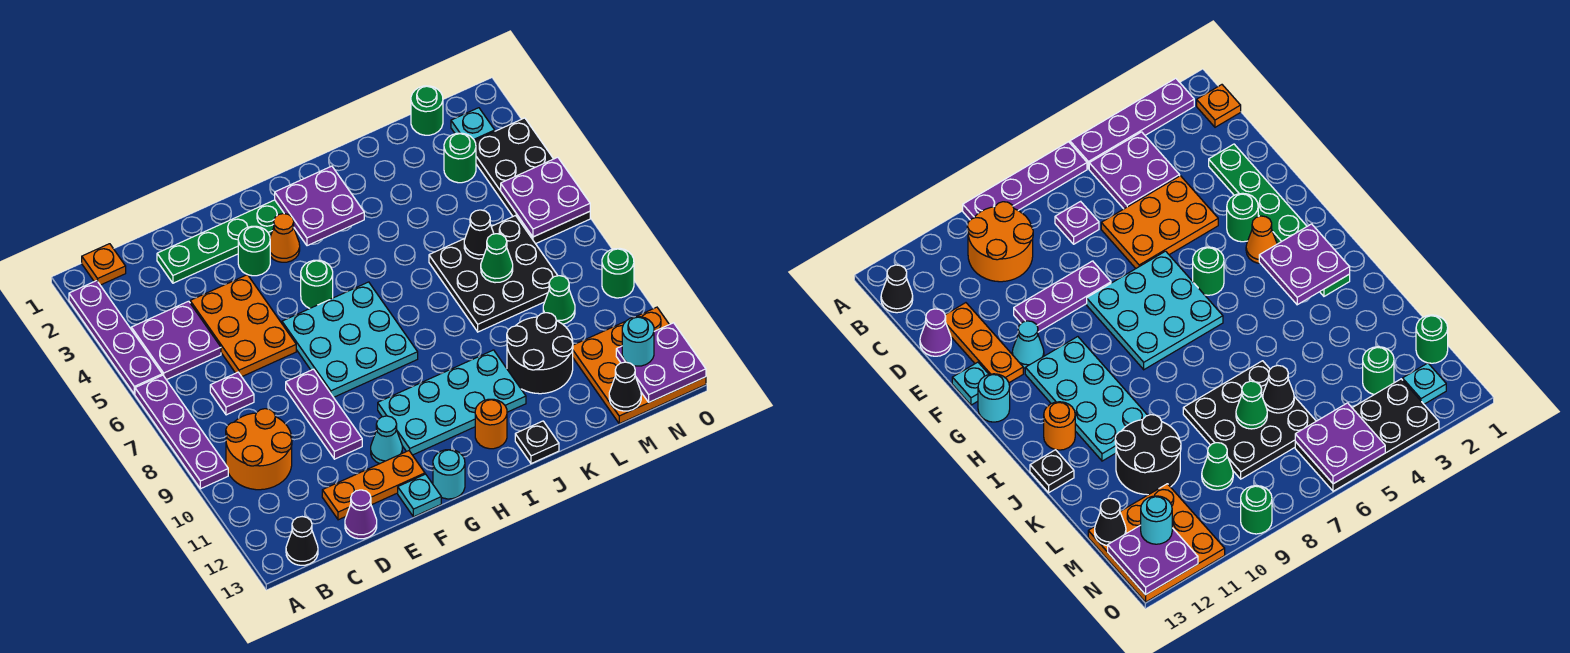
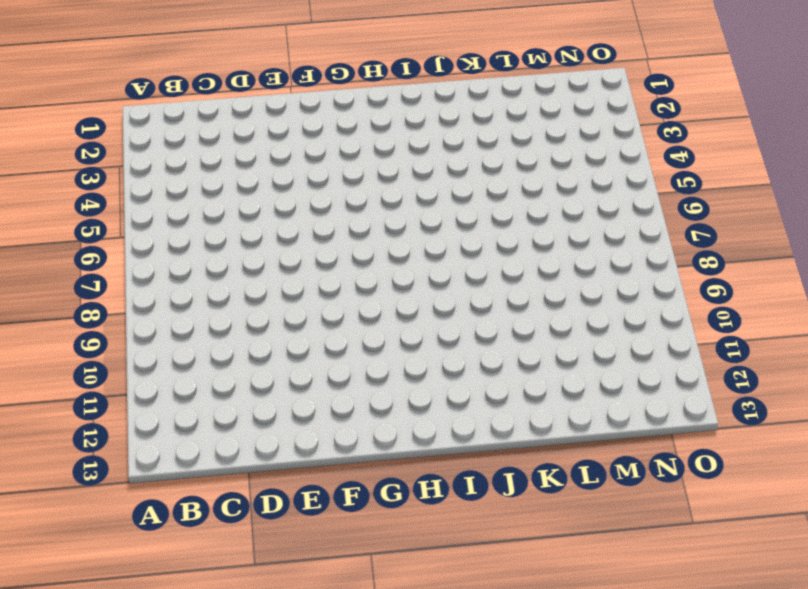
none -> purple plate A2:A5 level 1
none -> purple plate A6:A9 level 1
none -> orange plate B1 level 1
none -> purple plate B4:C5 level 1

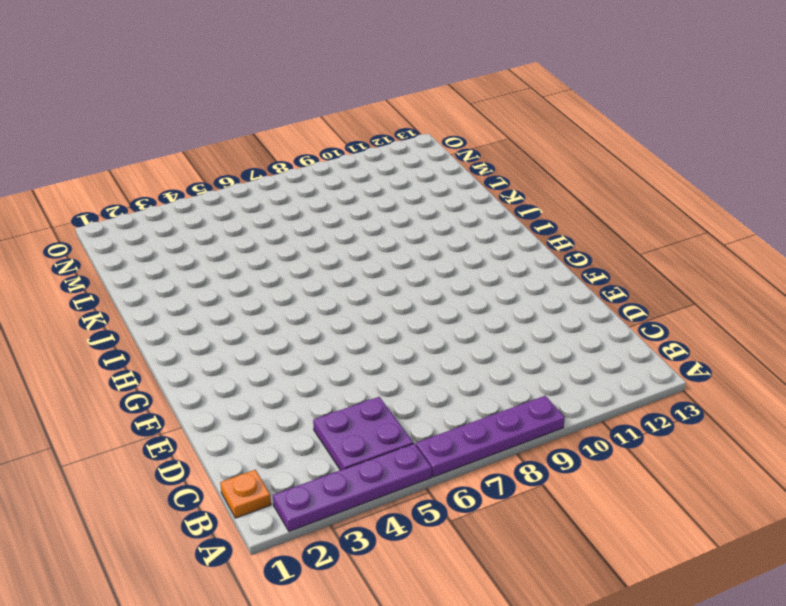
none -> orange round brick B9:C10 level 1
none -> black cone B13 level 1
none -> purple plate C7 level 1
none -> green plate D2:I2 level 1

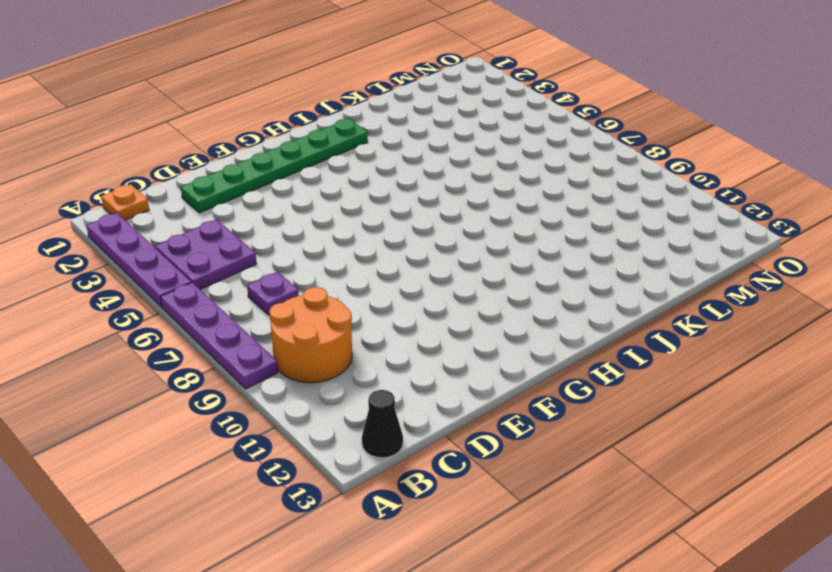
none -> orange plate D4:E6 level 1
none -> orange plate D12:F12 level 1
none -> purple cone D13 level 1
none -> purple plate E8:E10 level 1

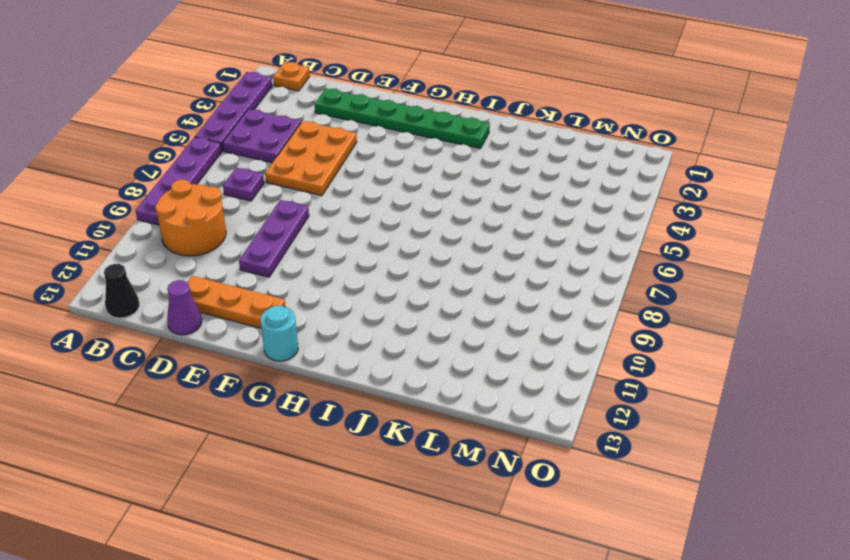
none -> green round brick F3 level 1
none -> cyan plate F6:H8 level 1
none -> cyan cone F11 level 1
none -> cyan plate F13 level 1

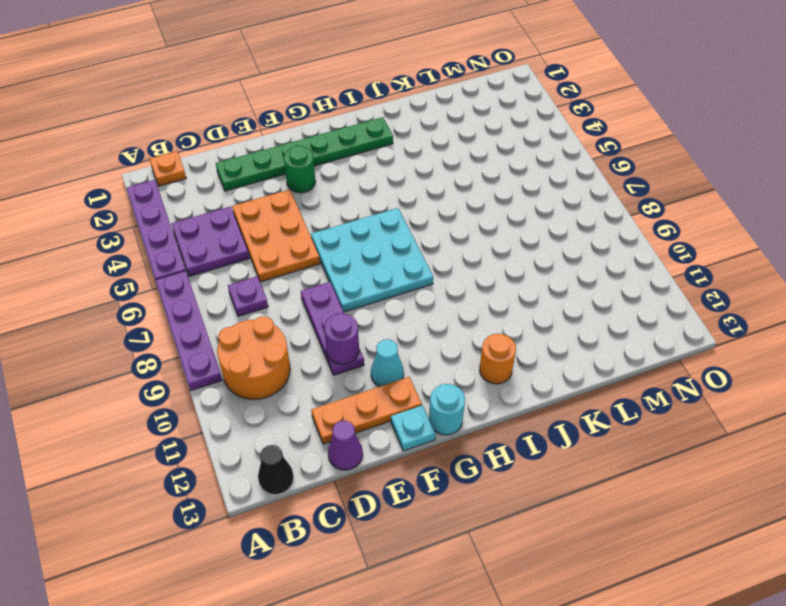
purple round brick E10 level 2 -> none
none -> orange cone G3 level 1
none -> green round brick G5 level 1
none -> cyan plate G10:J11 level 1
none -> black plate J13 level 1

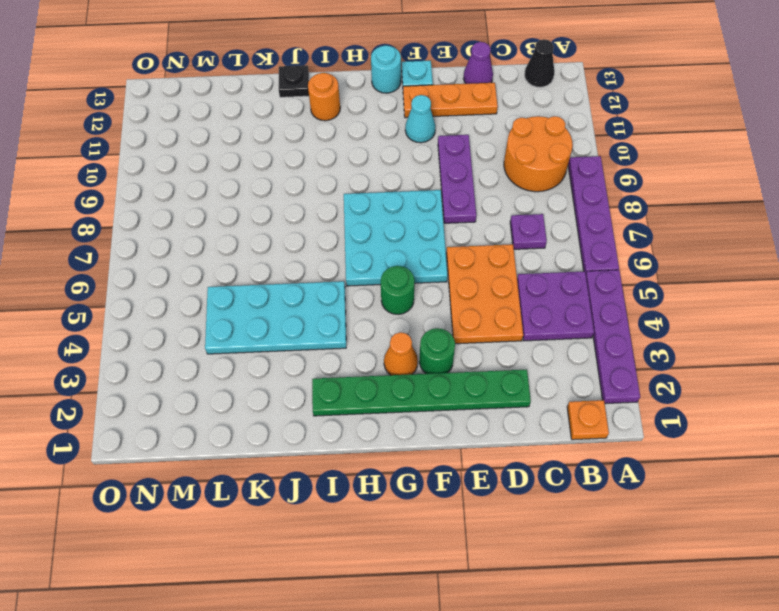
cyan plate I4:L5 level 1 -> cyan plate G10:J11 level 1
none -> black plate K6:M8 level 1
none -> black round brick K10:L11 level 1
none -> green round brick M1 level 1
none -> green round brick M3 level 1

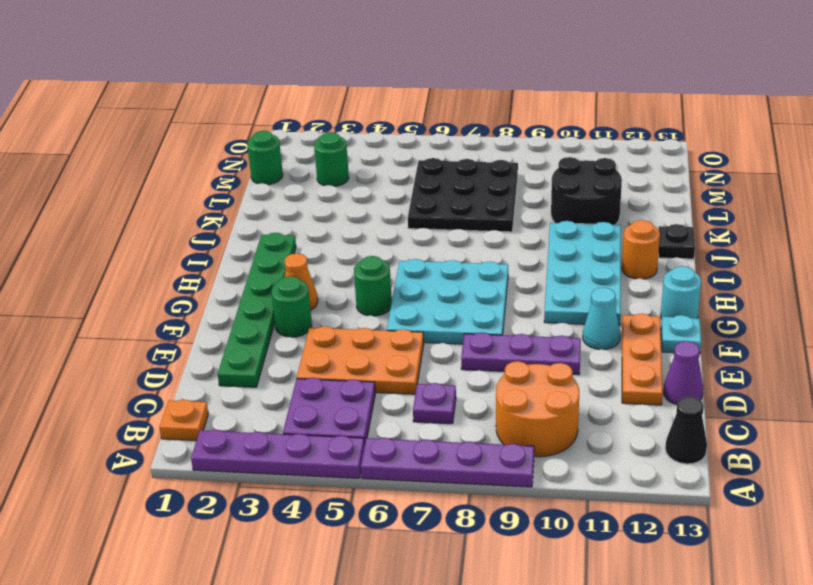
none -> green cone M9 level 1
none -> orange plate M11:O13 level 1
none -> cyan plate N2 level 1
none -> black plate N3:O6 level 1

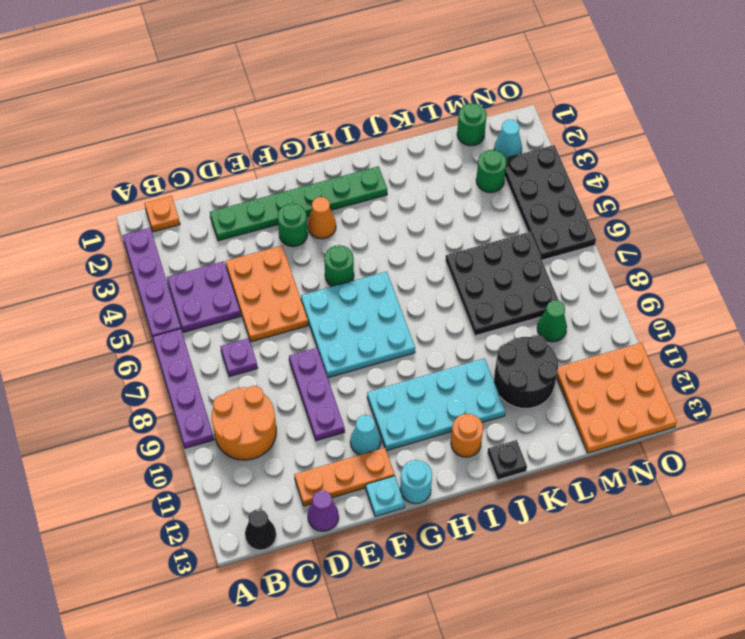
cyan cone N2 level 1 -> cyan plate N2 level 1
none -> green round brick O9 level 1
none -> purple plate H2:I3 level 2
none -> black cone L6 level 2
none -> green cone L7 level 2

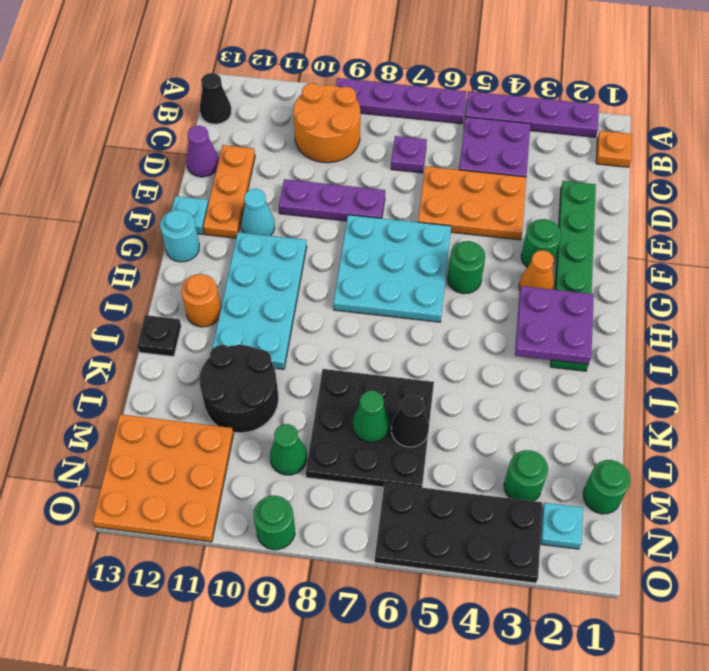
none -> black cone M13 level 2
none -> purple plate N5:O6 level 2
none -> purple plate N12:O13 level 2
none -> cyan round brick N12 level 3

